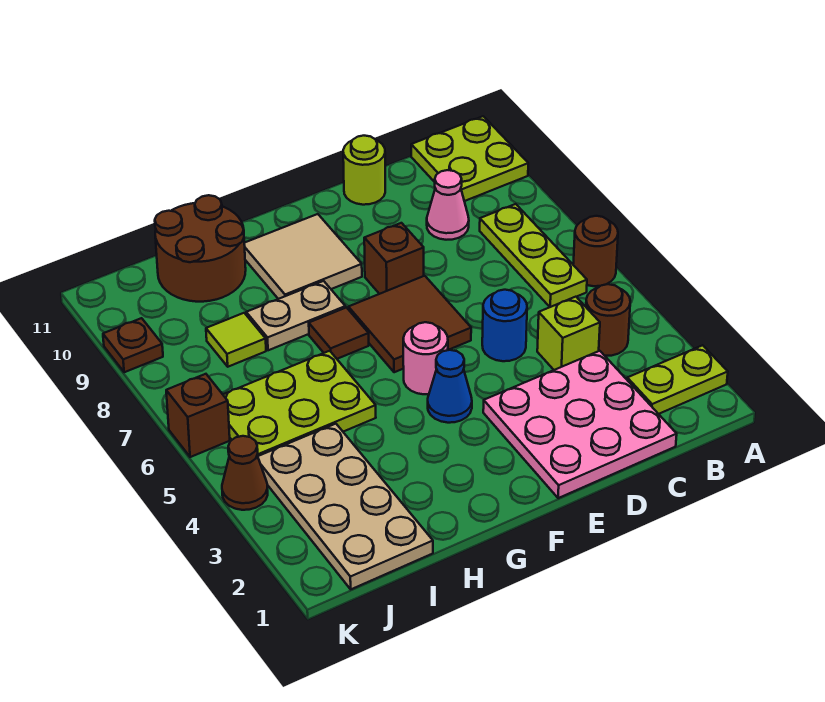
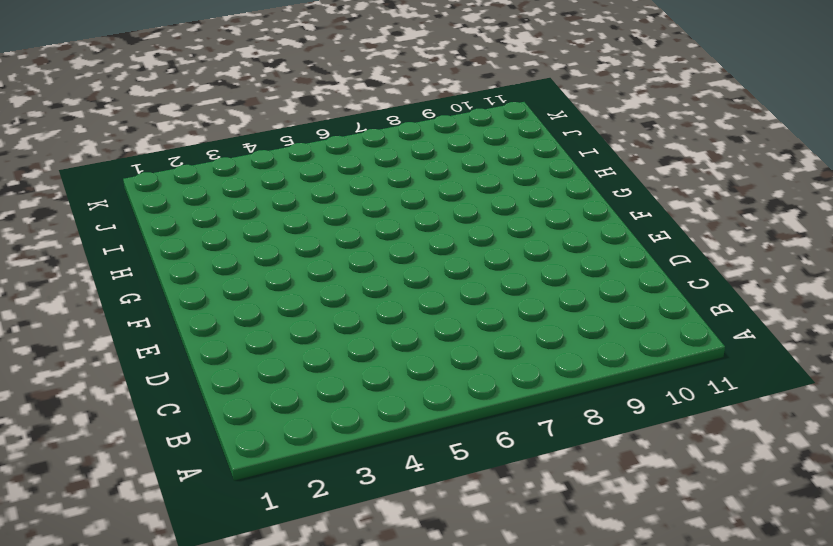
none -> lime plate A2:B2 level 1
none -> brown round brick A6 level 1
none -> lime plate A10:B11 level 1

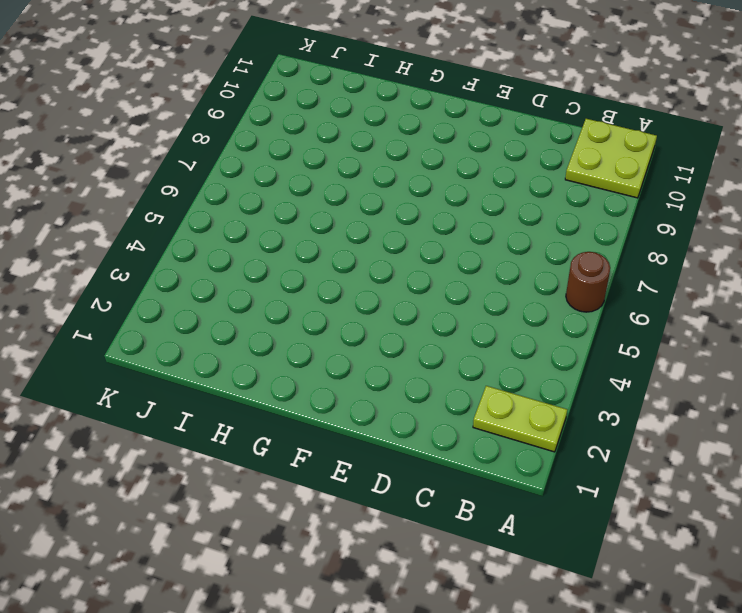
none -> brown round brick B4 level 1
none -> lime plate B6:B8 level 1
none -> pink plate C1:E3 level 1

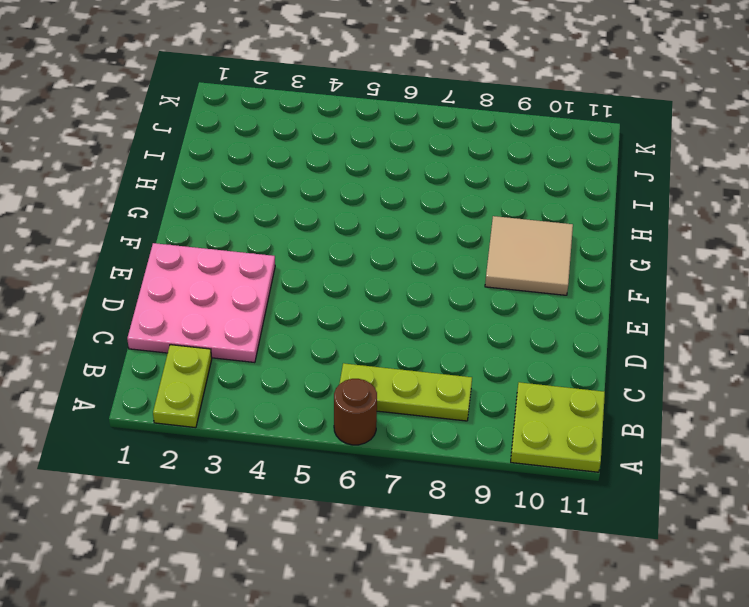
none -> brown round brick B4 level 1
none -> lime brick C4 level 1
none -> pink cone C9 level 1

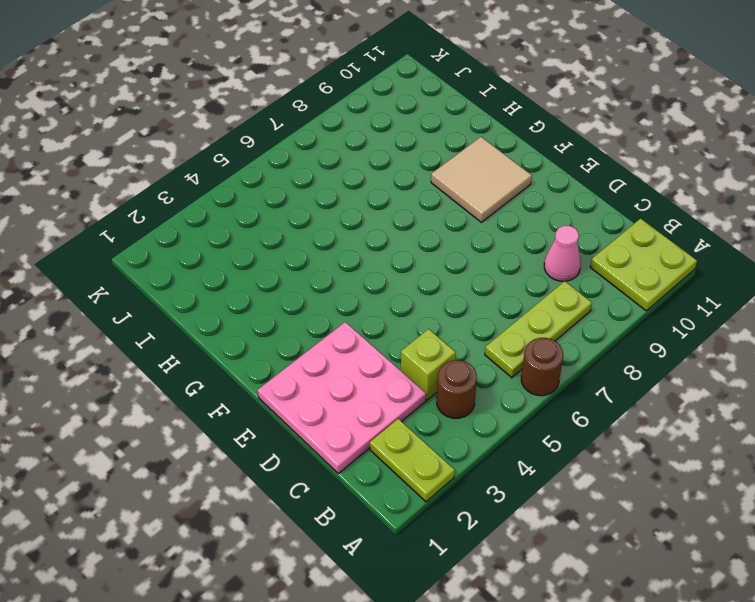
none -> blue round brick D5 level 1
none -> lime round brick D11 level 1
none -> brown tile E6:F7 level 1

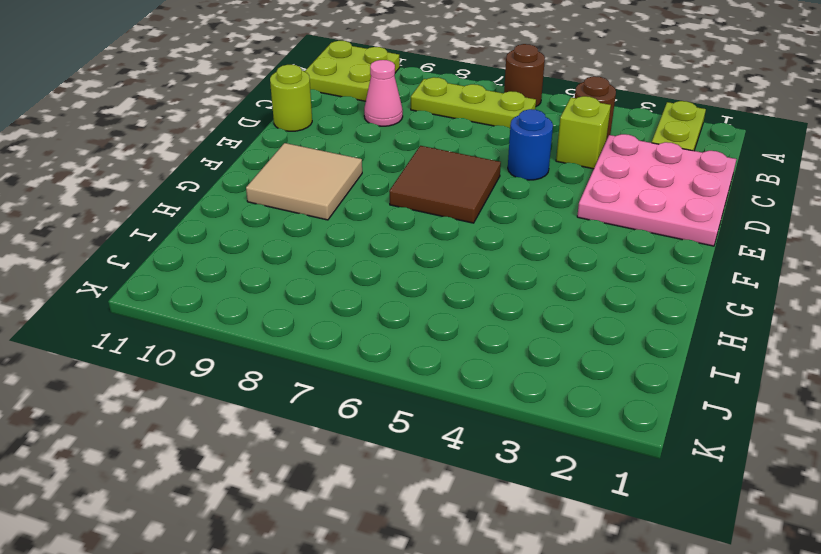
none -> brown brick E8 level 1
none -> blue cone F4 level 1
none -> pink round brick F5 level 1

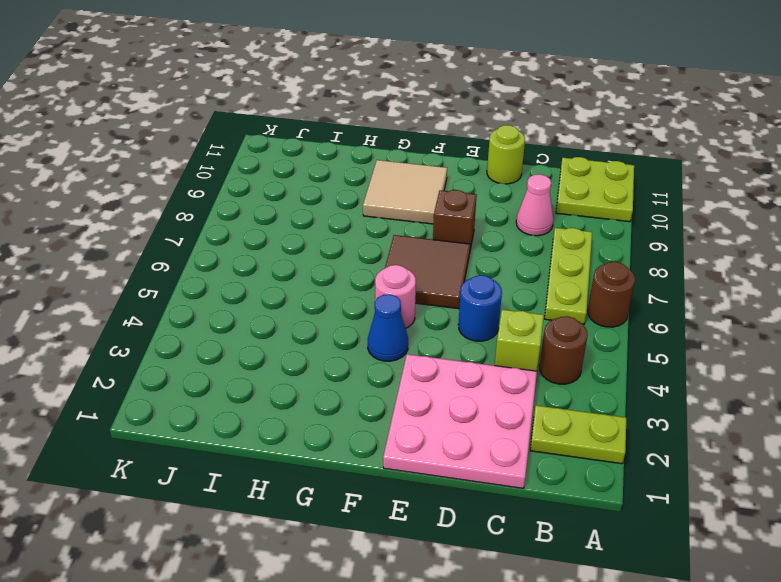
none -> brown tile G7 level 1
none -> tan plate G8:H8 level 1
none -> lime plate H5:J6 level 1

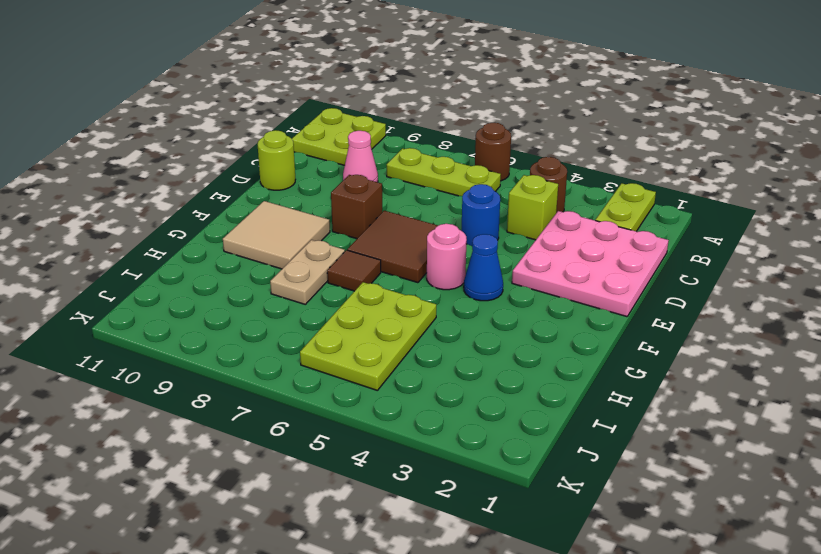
none -> brown round brick H10:I11 level 1
none -> tan plate I1:J4 level 1
none -> lime tile I8 level 1

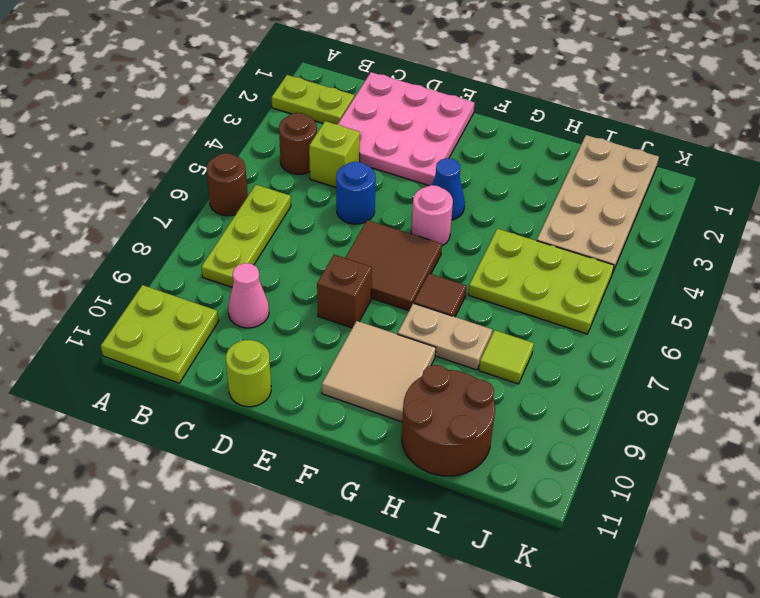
none -> brown cone K4 level 1
none -> brown brick K6 level 1
none -> brown plate K9 level 1

